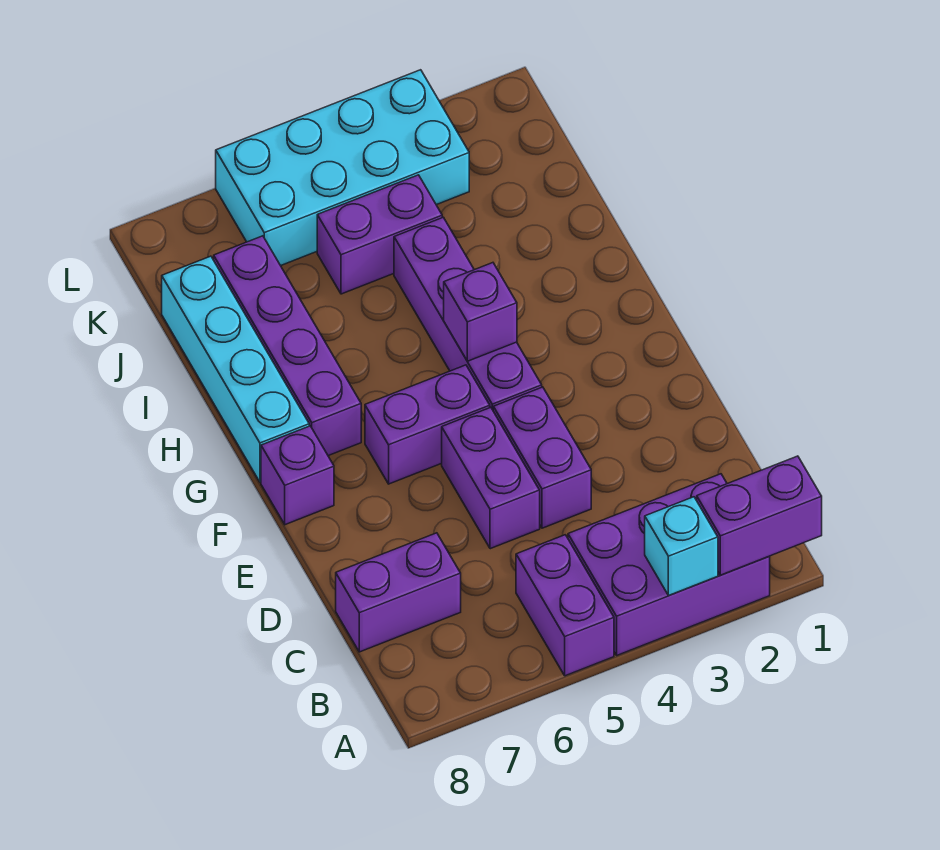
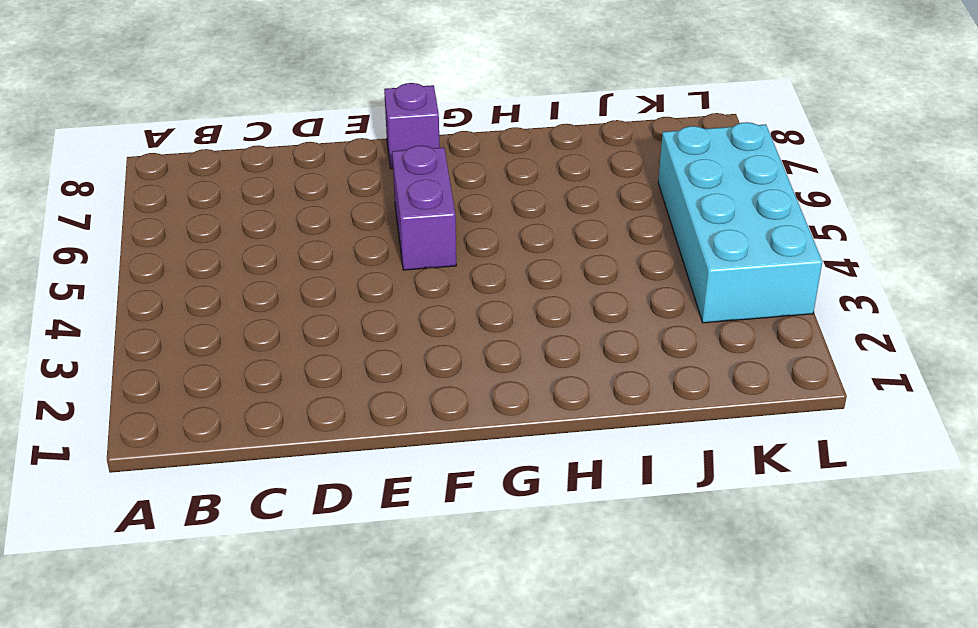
none -> purple brick A2:B4 level 1
none -> purple brick A5:B5 level 1
none -> purple brick C7:C8 level 1

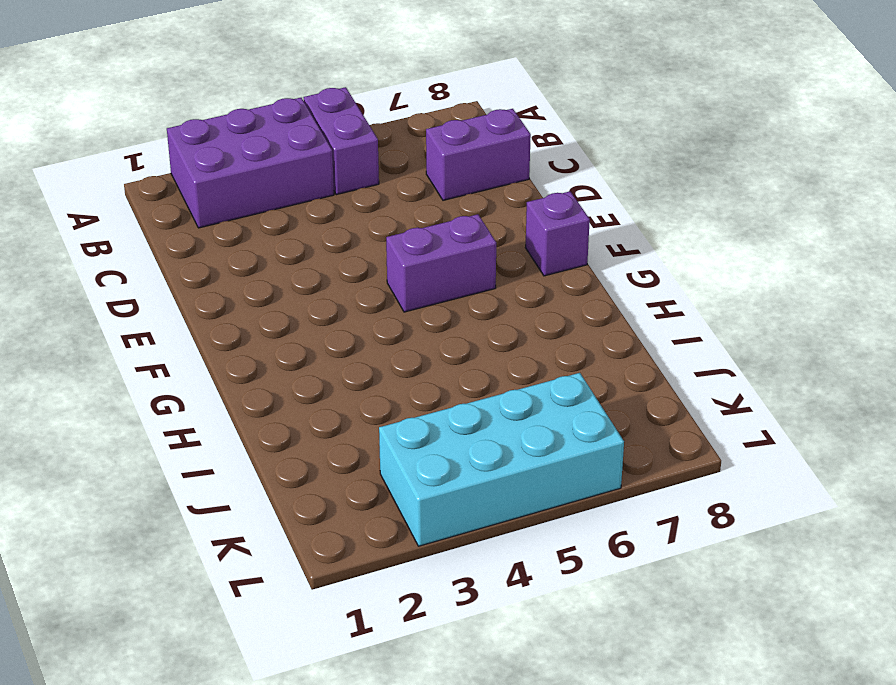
none -> purple brick D4:E4 level 1
none -> purple brick D5:E5 level 1
none -> purple brick F4:I4 level 1

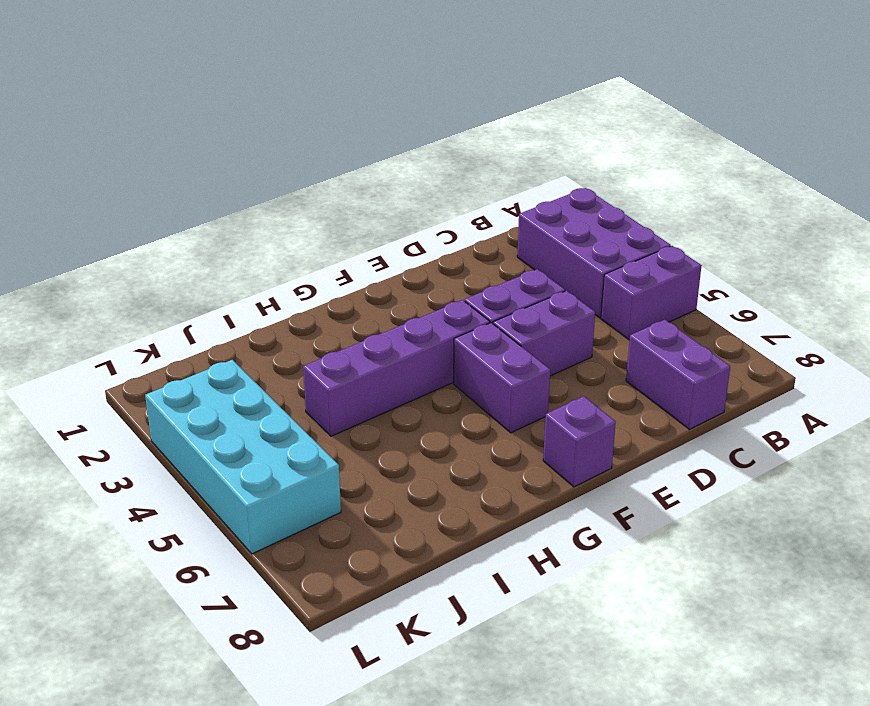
none -> purple brick G7:J7 level 1
none -> cyan brick G8:J8 level 1
none -> purple brick J4:J5 level 1

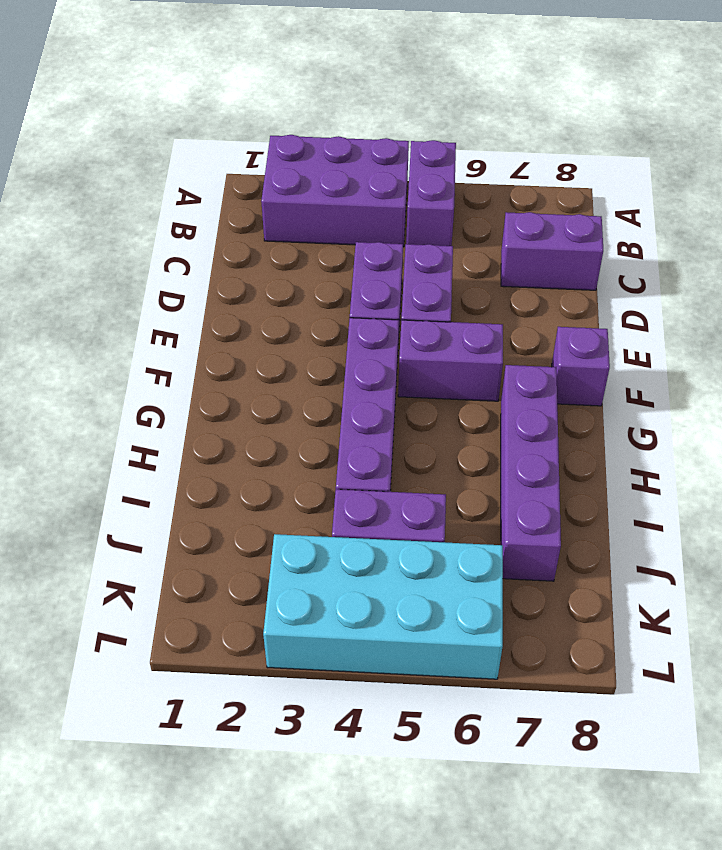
none -> cyan brick G8:J8 level 1
none -> purple brick A1:A2 level 2
none -> cyan brick A3 level 2

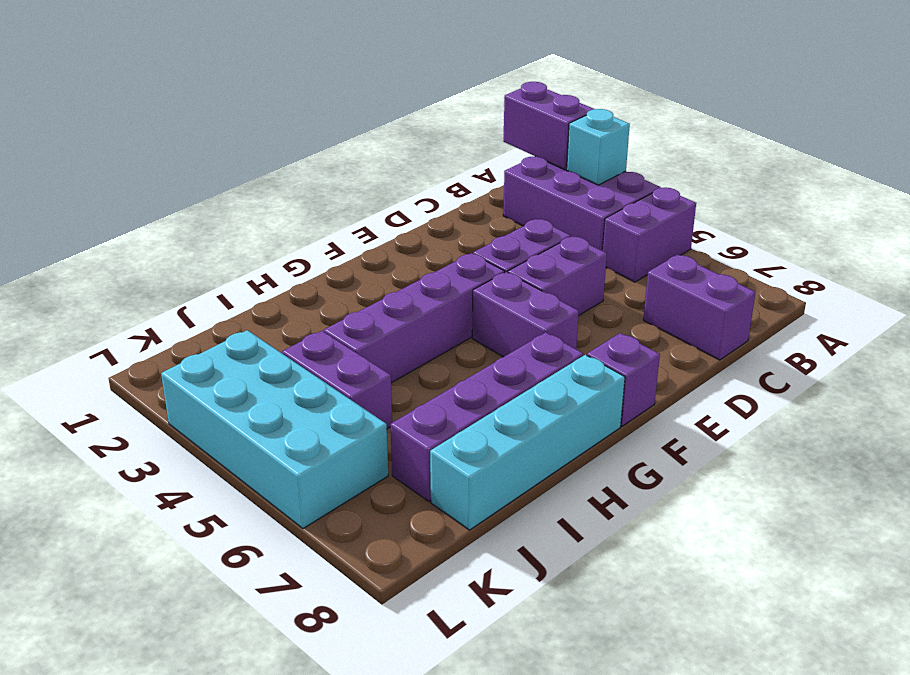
none -> purple brick G4 level 2

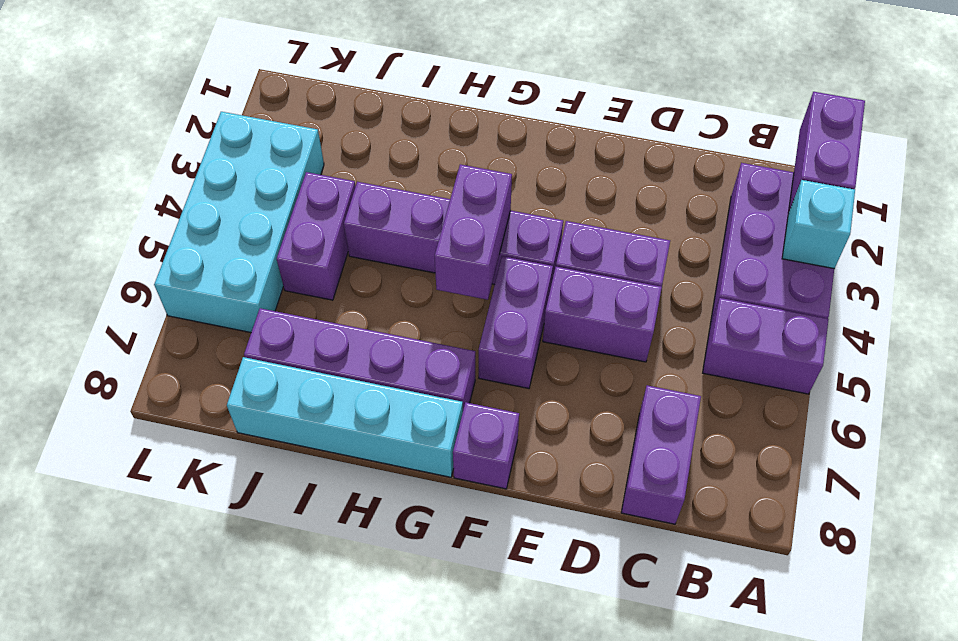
purple brick G4:G5 level 2 -> purple brick G4 level 2

